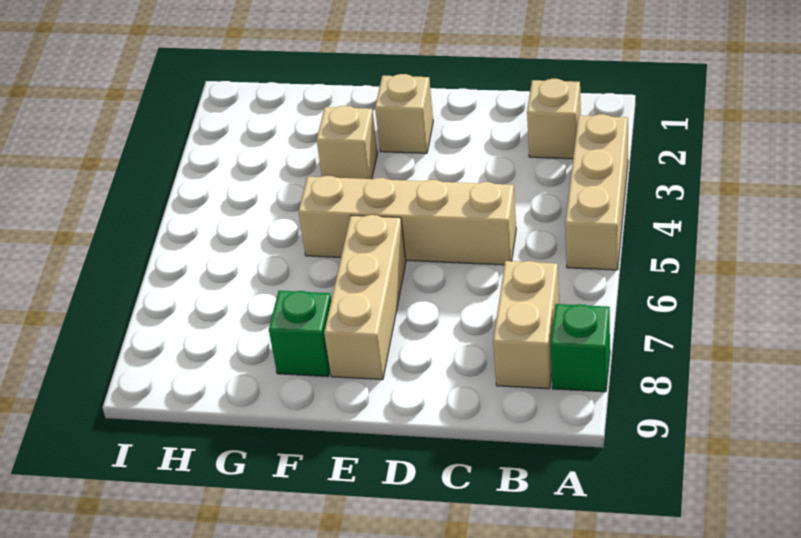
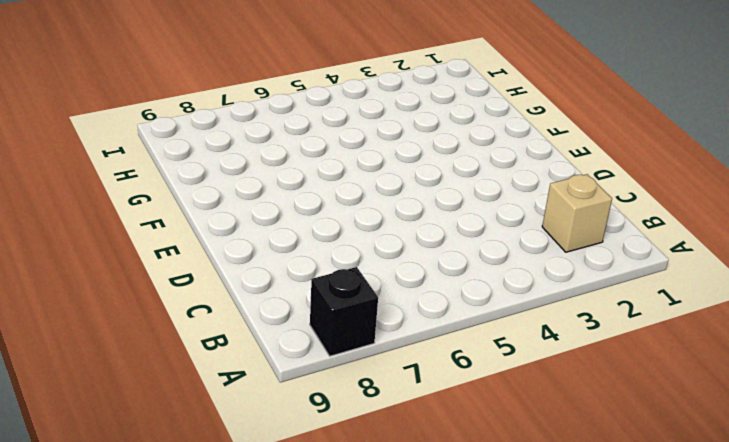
black brick A8 level 1 -> green brick A8 level 1
none -> tan brick A3:A5 level 1
none -> tan brick B7:B8 level 1

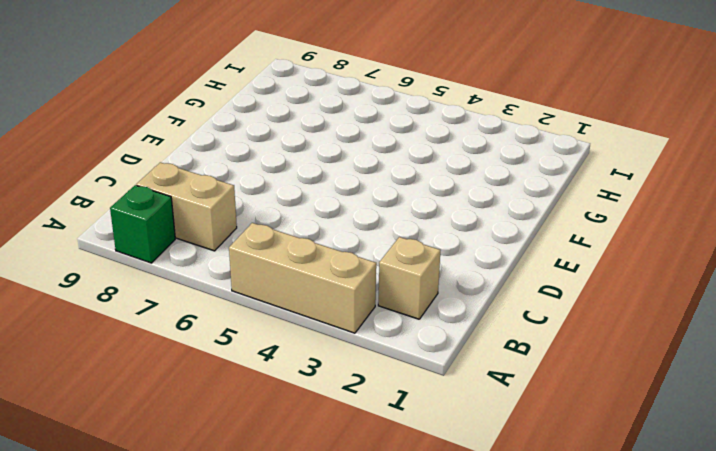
none -> tan brick C5:F5 level 1
none -> tan brick E2 level 1

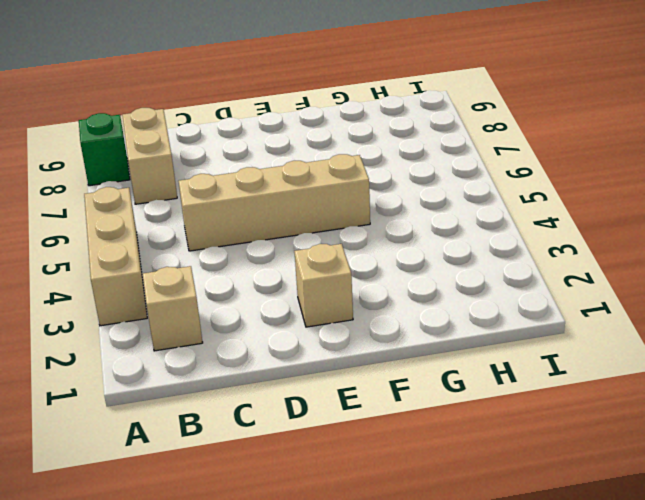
none -> tan brick E6:E8 level 1
none -> tan brick F3 level 1

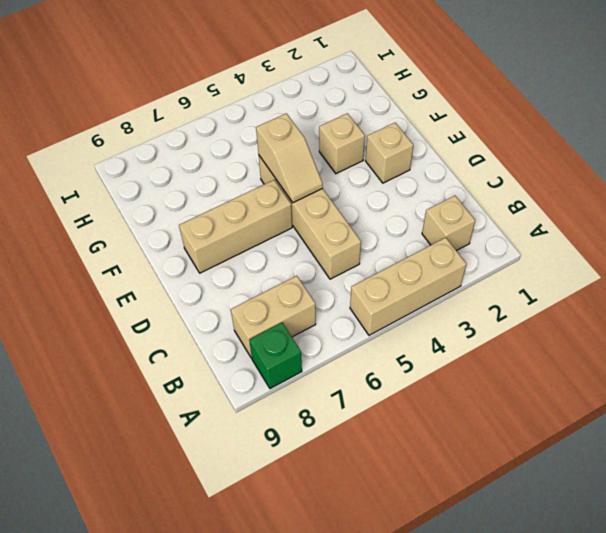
tan slope E5:F5 level 2 top F -> none
none -> green brick F8 level 1

